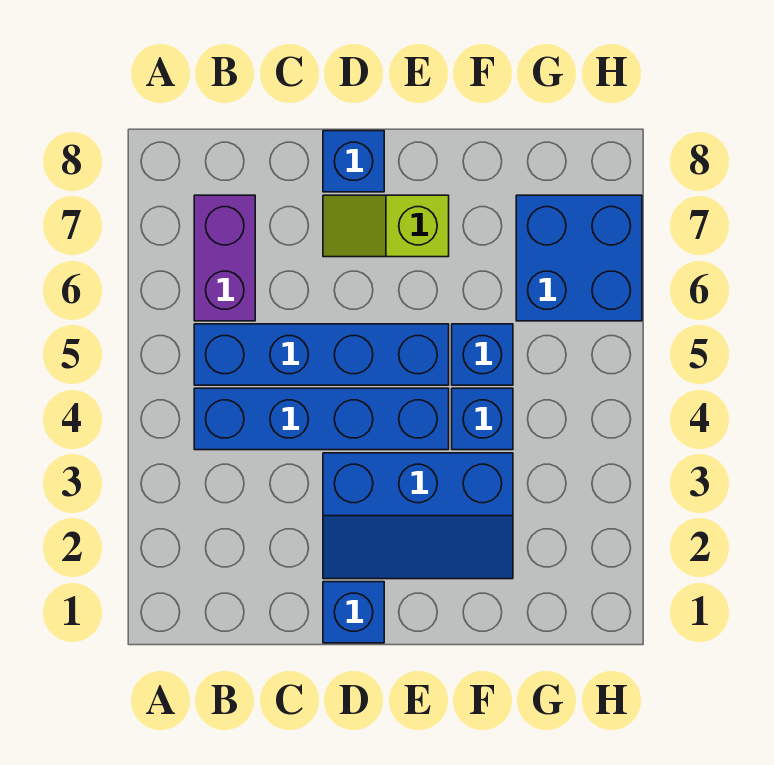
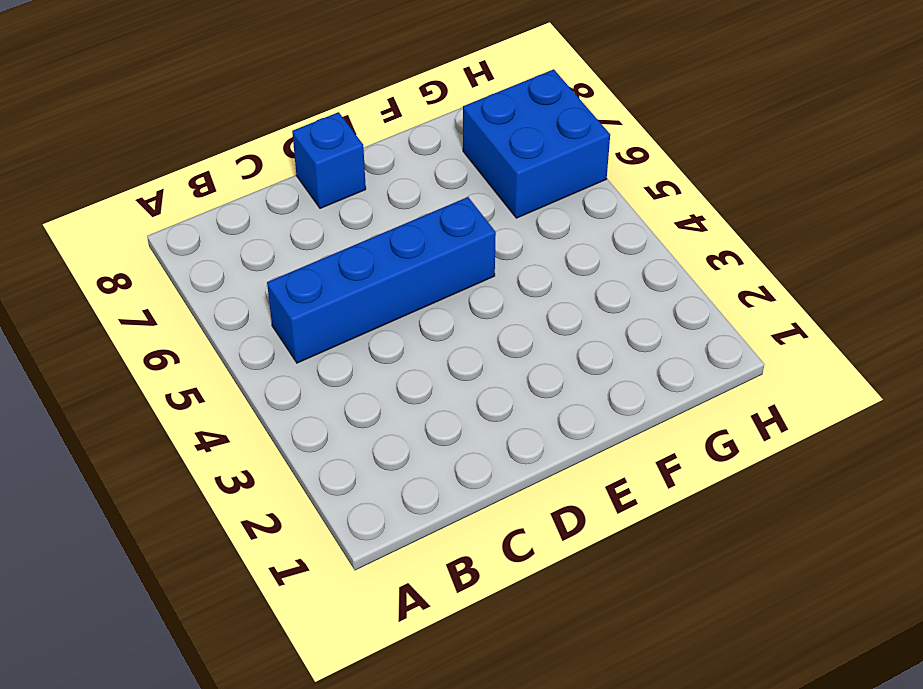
none -> blue brick B4:E4 level 1
none -> purple brick B6:B7 level 1

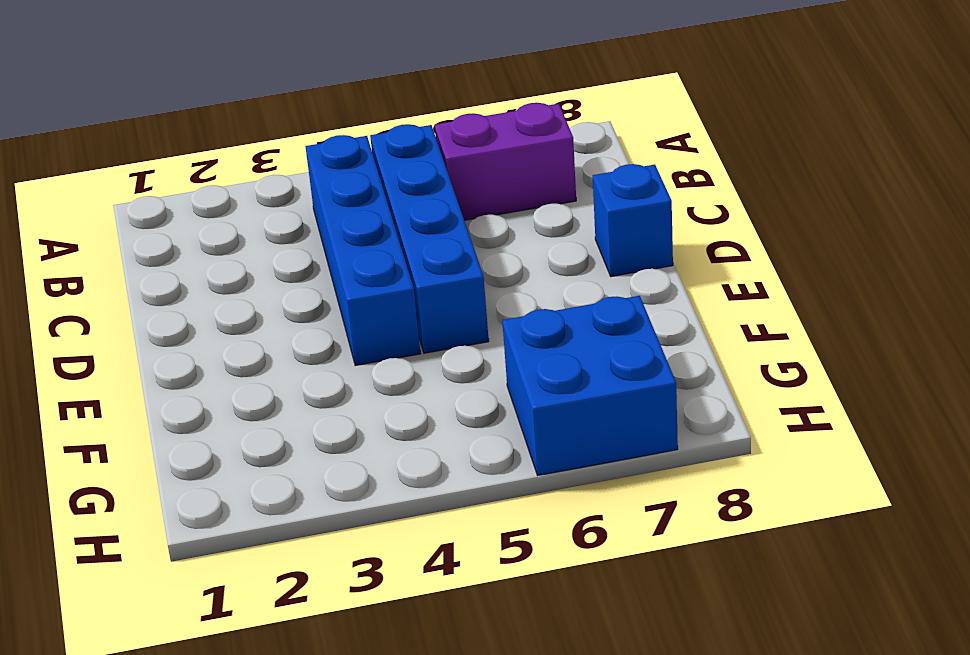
none -> blue brick D1 level 1
none -> blue slope D2:F3 level 1 top 3

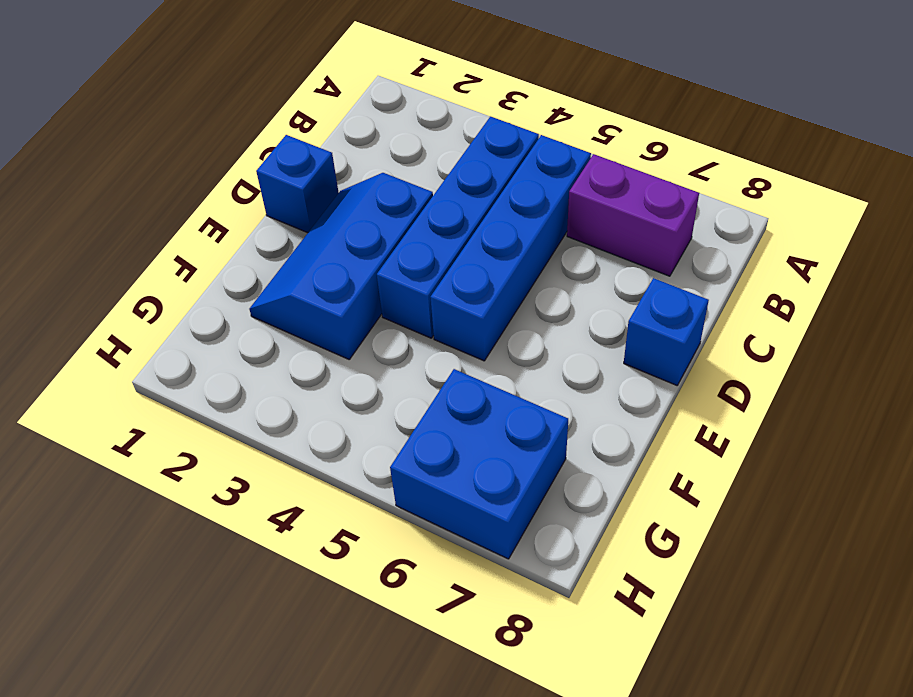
none -> lime slope D7:E7 level 1 top E
none -> blue brick F4 level 1

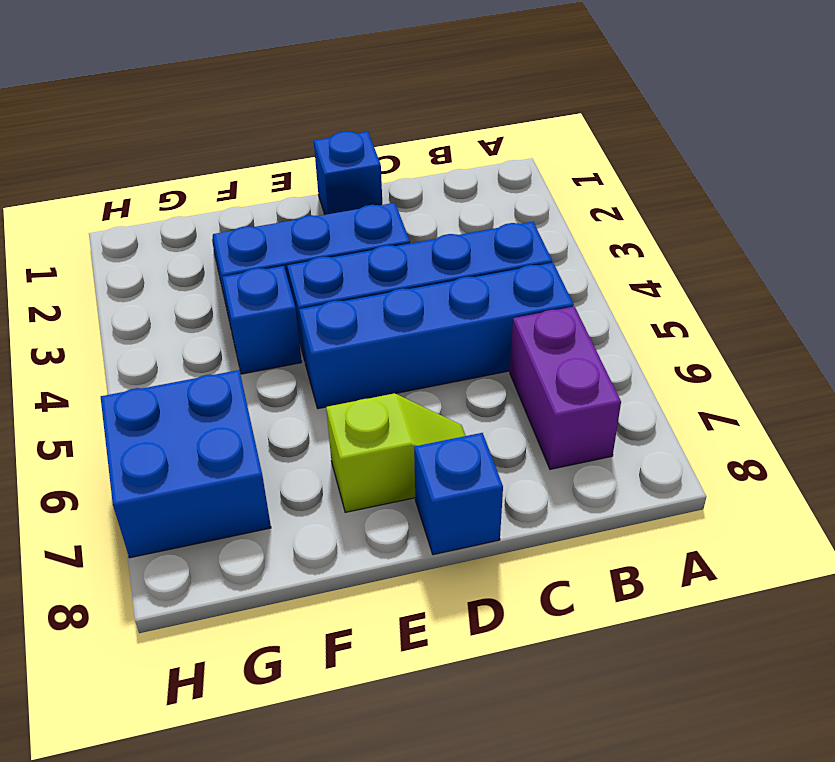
none -> blue brick F5 level 1

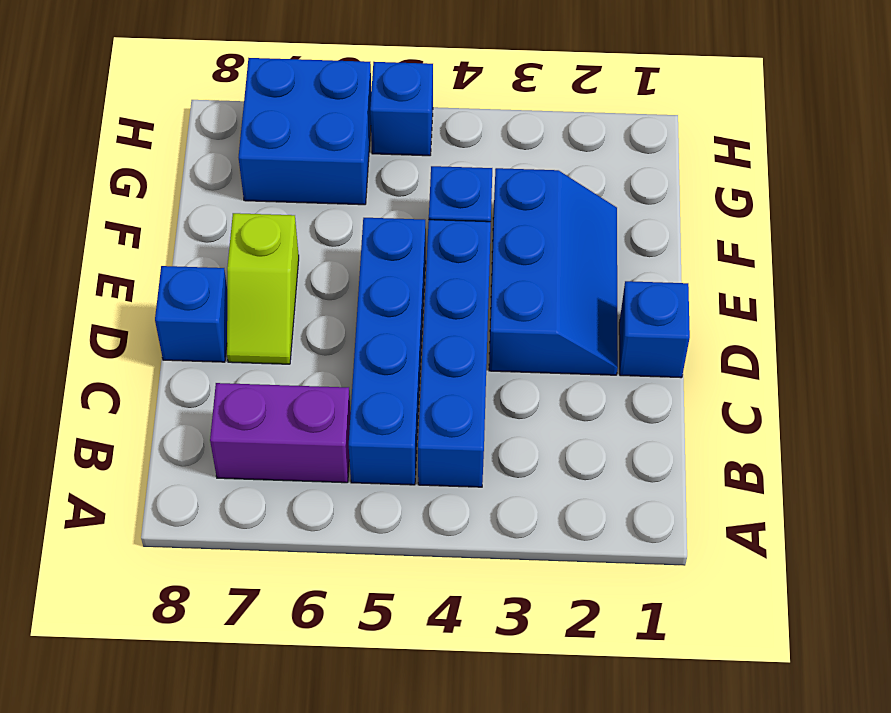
blue brick H5 level 1 -> blue brick F5 level 1

